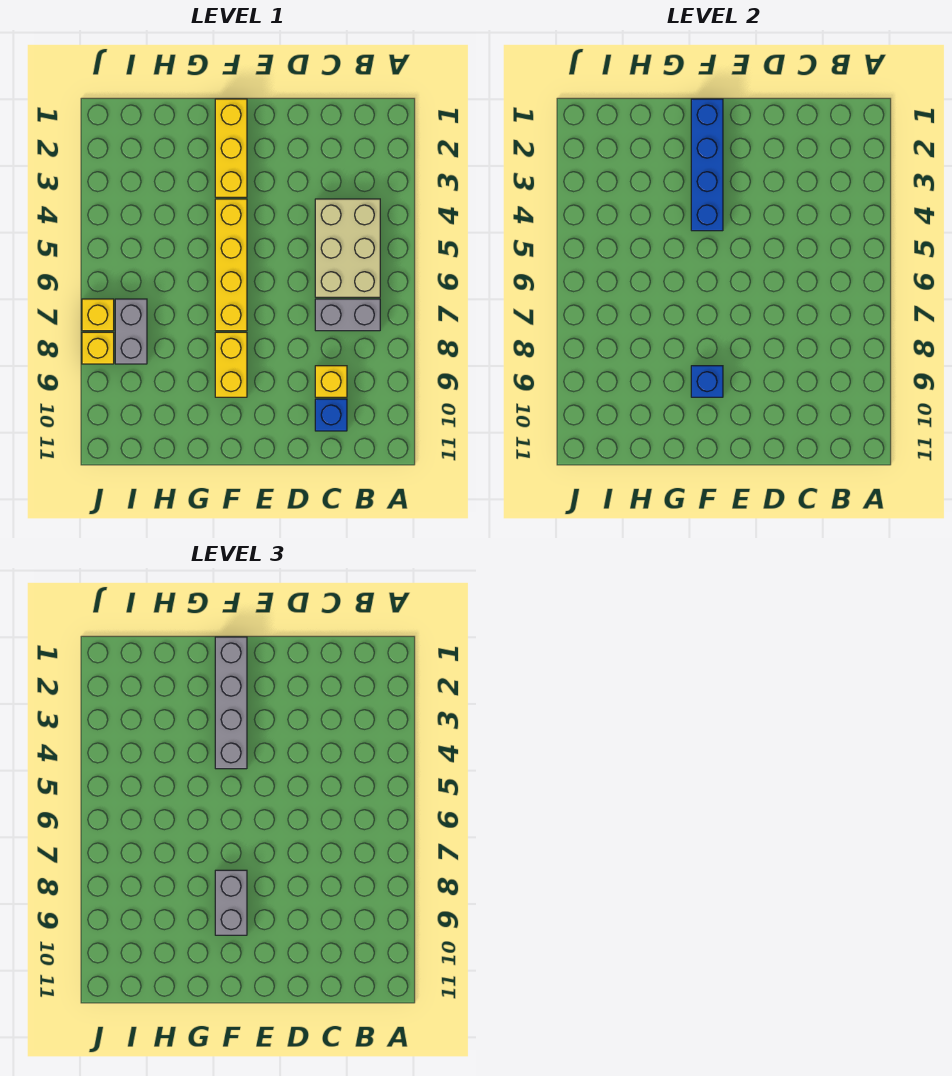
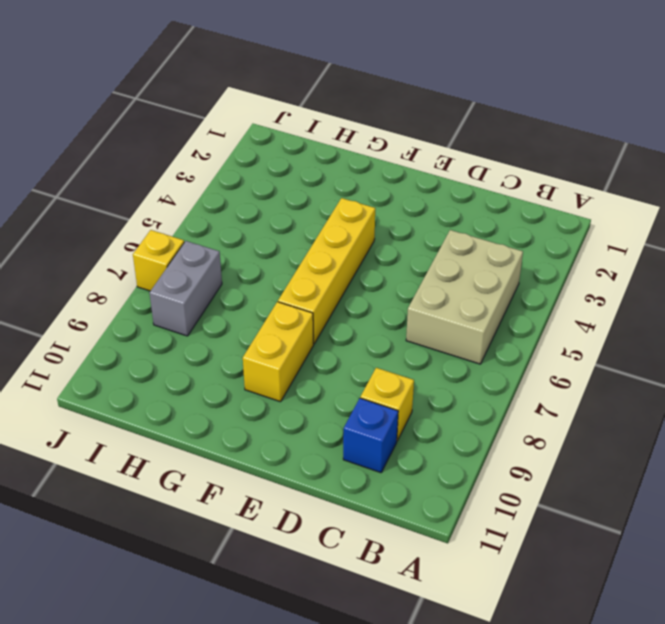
none -> grey brick B7:C7 level 1
none -> yellow brick F1:F3 level 1
none -> yellow brick J8 level 1

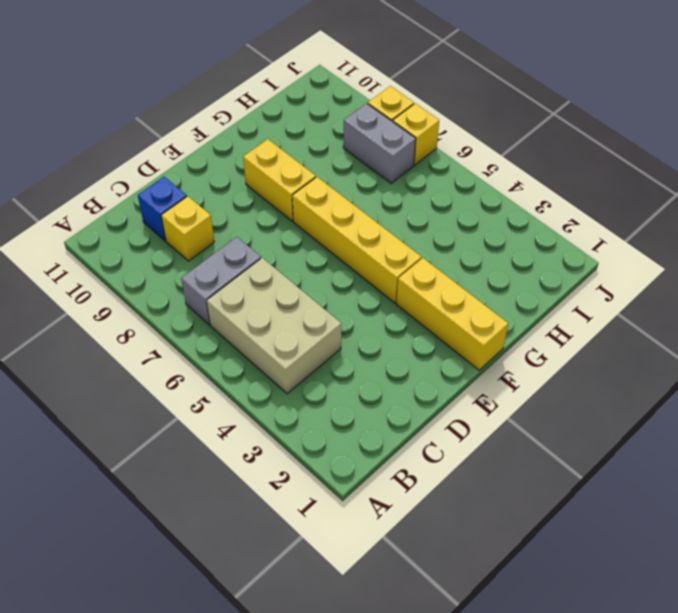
none -> blue brick F1:F4 level 2
none -> blue brick F9 level 2
none -> grey brick F1:F4 level 3

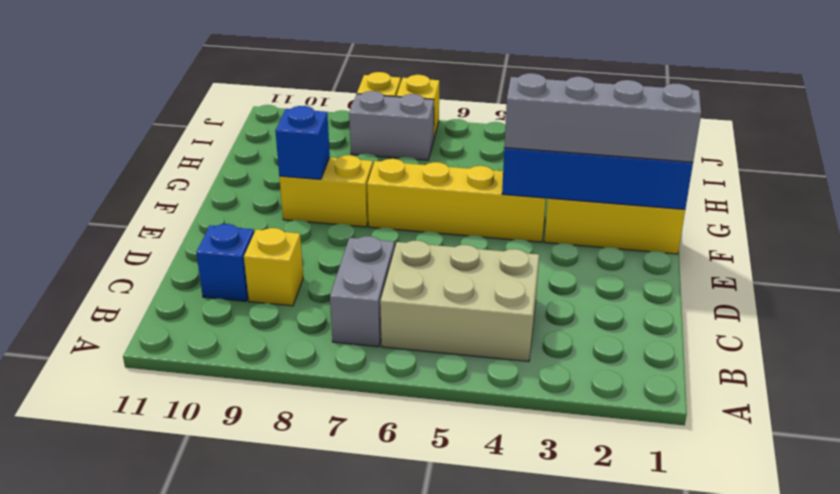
none -> grey brick F8:F9 level 3

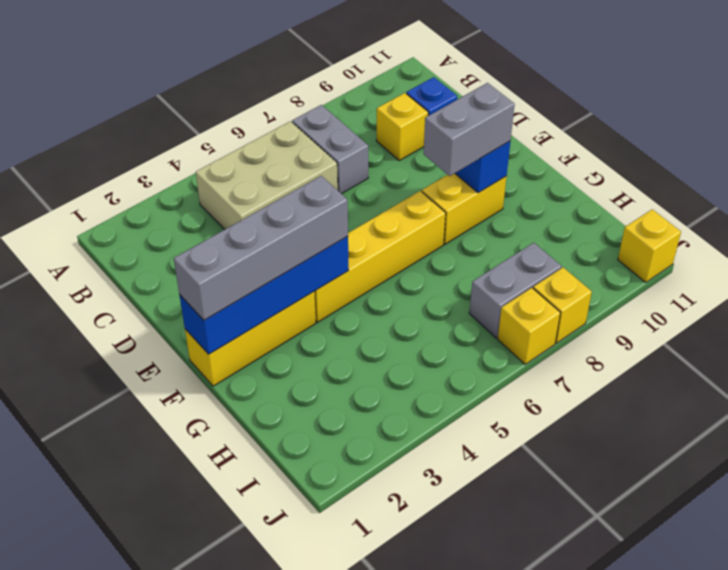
yellow brick J11 level 1 -> none

